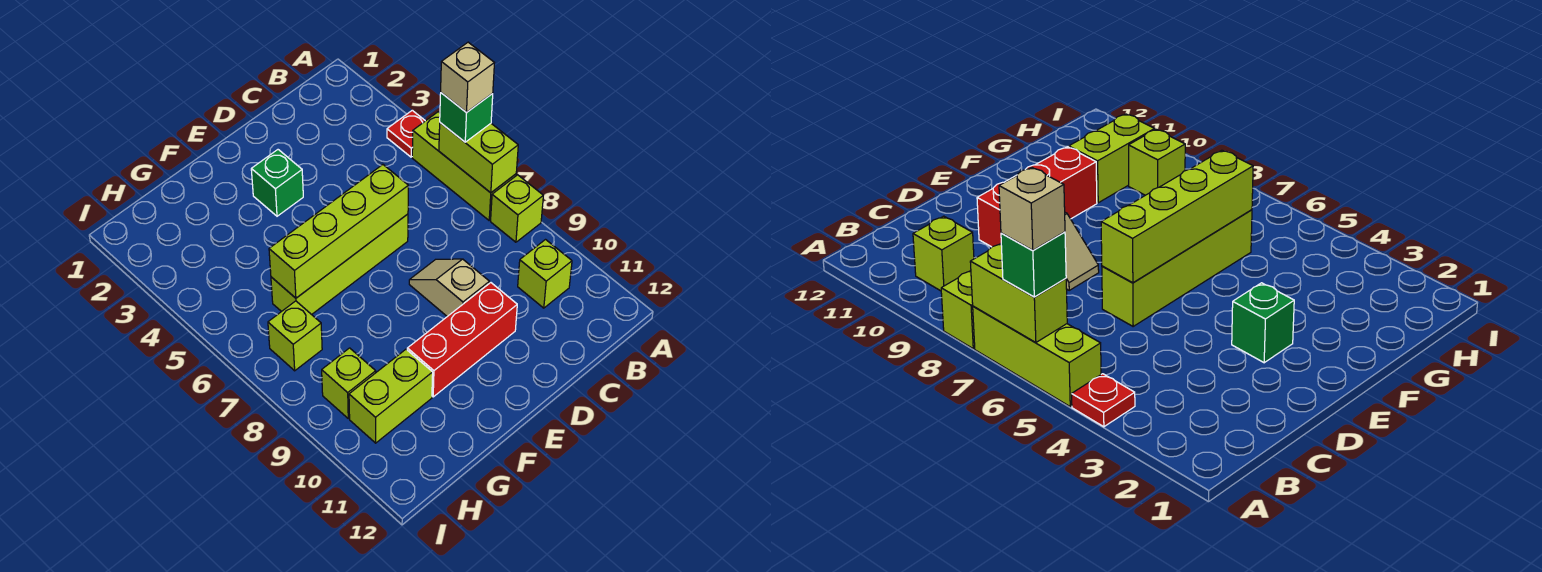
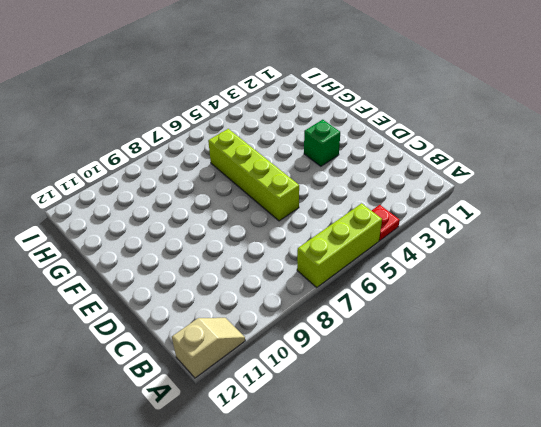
tan slope A11:A12 level 1 top 12 -> tan slope D8:D9 level 1 top 9
none -> lime brick A8 level 1
none -> lime brick B10 level 1
none -> red brick D10:F10 level 1

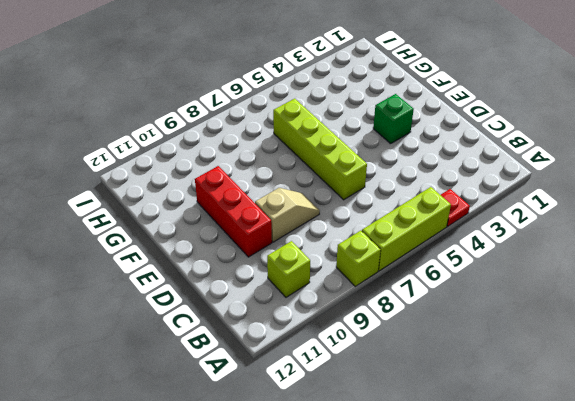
none -> lime brick G10:H10 level 1
none -> lime brick H7 level 1
none -> lime brick H9 level 1

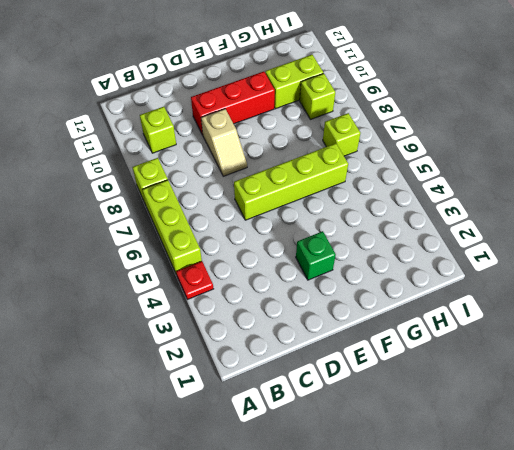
none -> lime brick A6:A7 level 2
none -> lime brick D6:G6 level 2
none -> green brick A6 level 3

